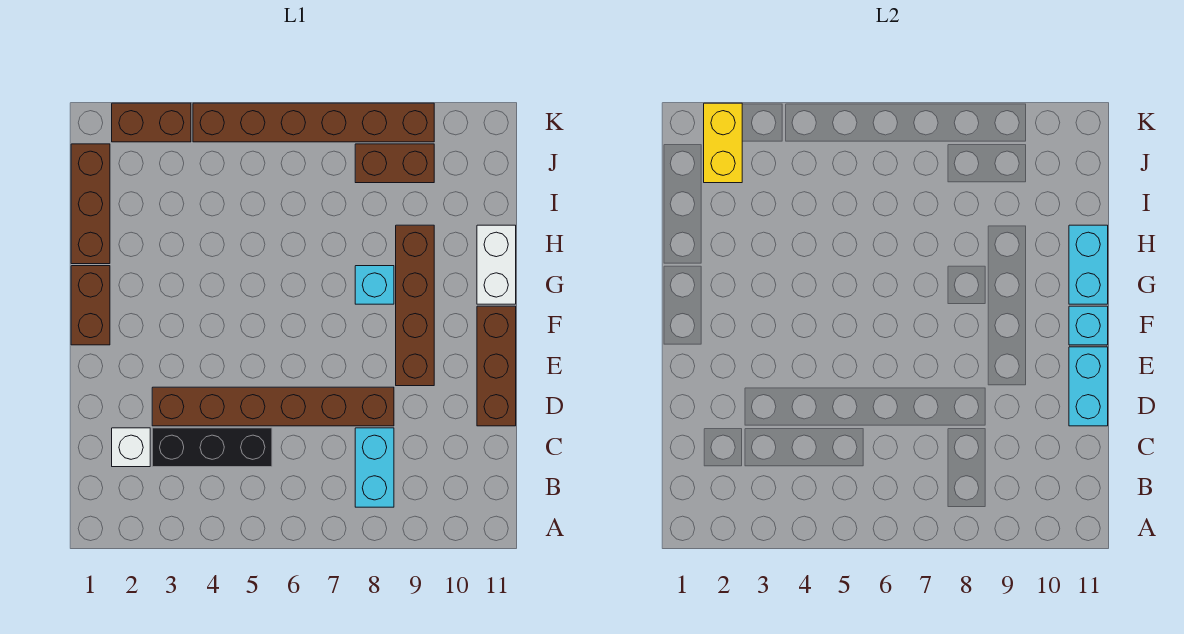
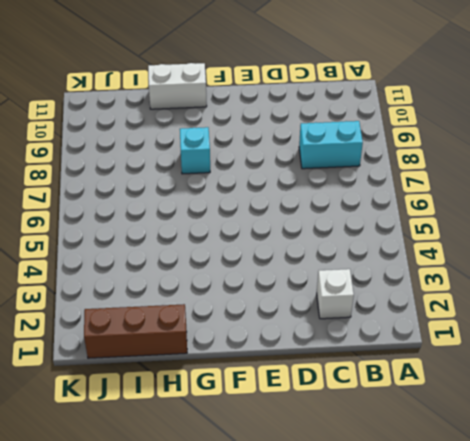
none -> black brick C3:C5 level 1
none -> brown brick D3:D8 level 1
none -> brown brick D11:F11 level 1

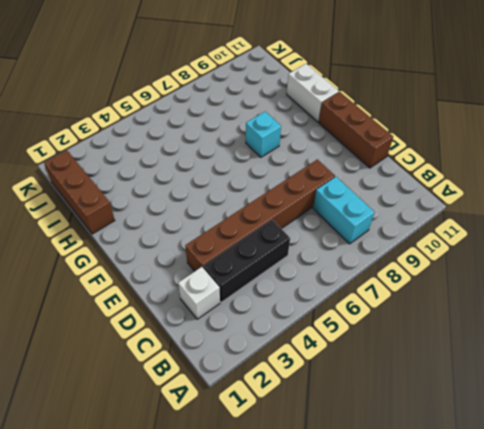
none -> brown brick E9:H9 level 1
none -> brown brick F1:G1 level 1
none -> brown brick J8:J9 level 1

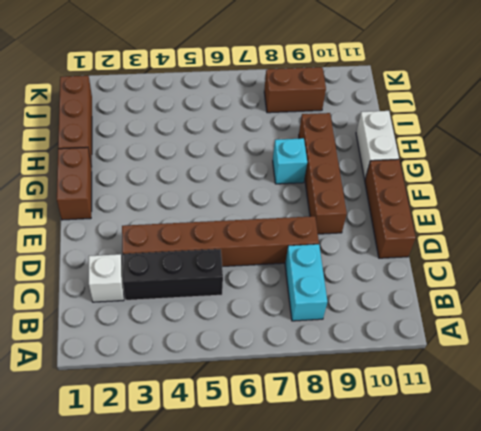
none -> brown brick K2:K3 level 1
none -> brown brick K4:K9 level 1
none -> cyan brick D11:E11 level 2

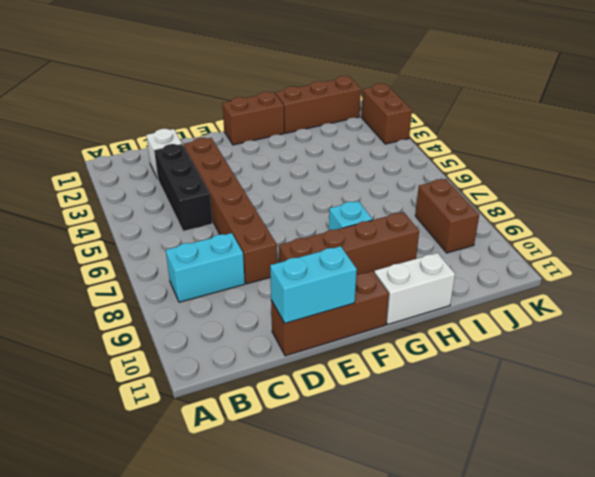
none -> brown brick K4:K9 level 1
none -> cyan brick F11 level 2
none -> cyan brick G11:H11 level 2

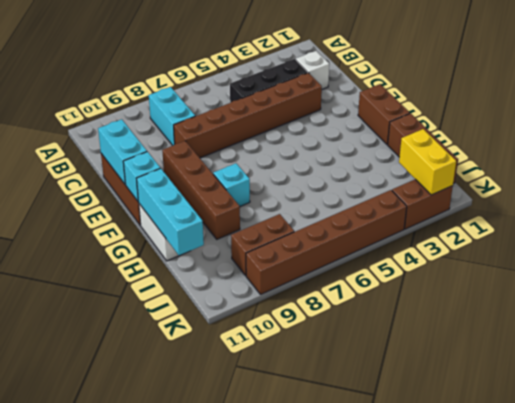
cyan brick G11:I11 level 2 -> cyan brick G11:H11 level 2

